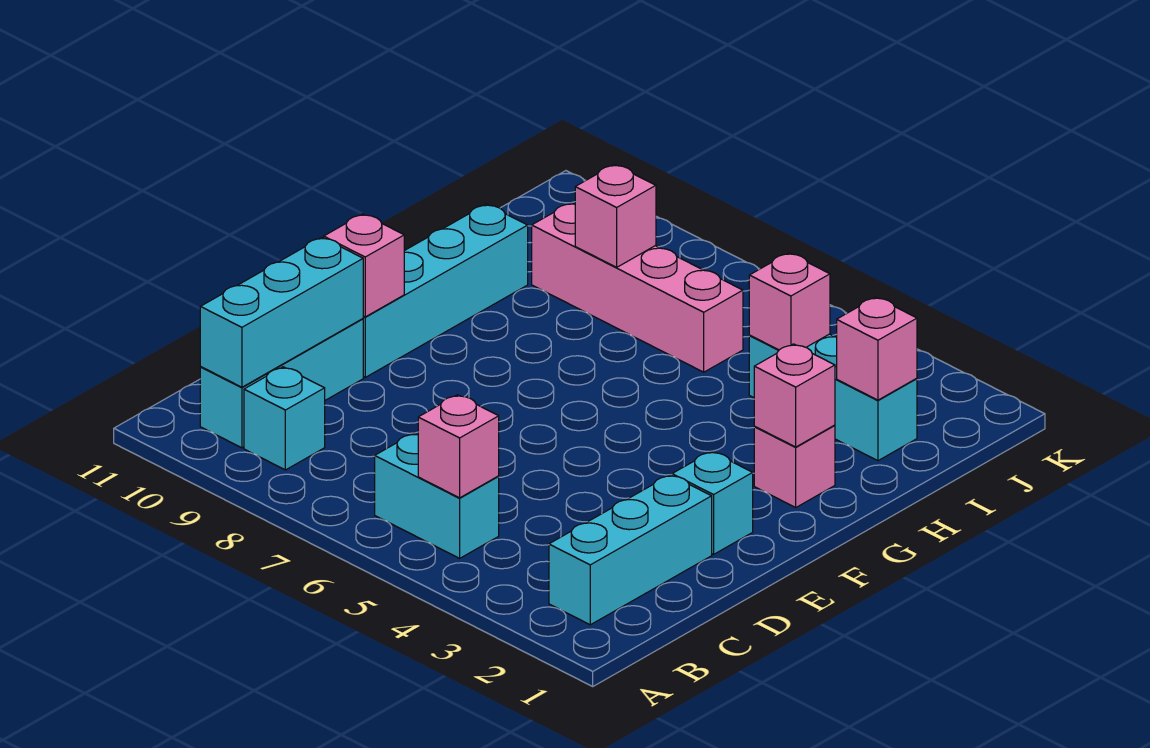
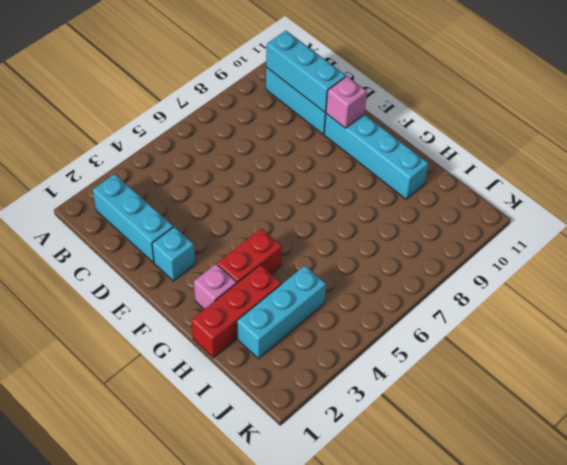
red brick G3:G4 level 1 -> none
red brick H1:H3 level 1 -> none
none -> cyan brick B5:B6 level 1
none -> cyan brick B9 level 1
none -> pink brick I6:I9 level 1

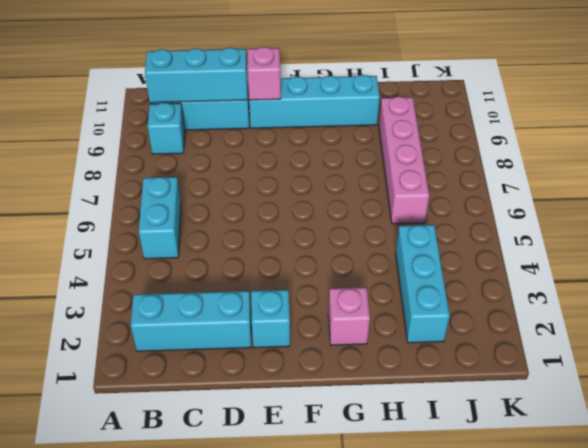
none -> pink brick B5 level 2
none -> pink brick G2 level 2
none -> pink brick I2 level 2

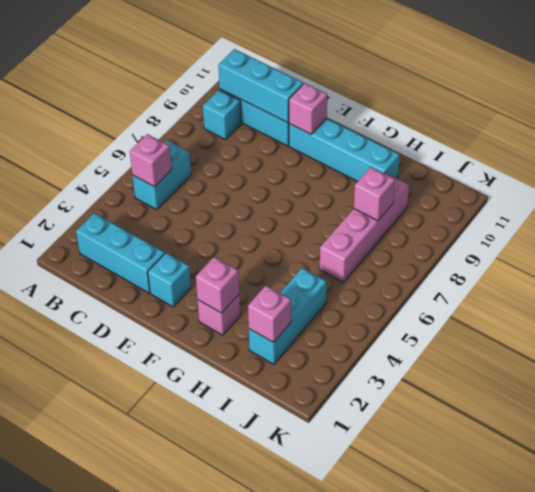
none -> pink brick I4 level 2

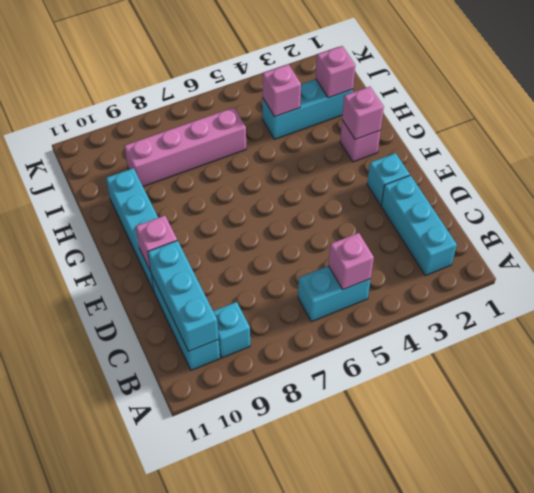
none -> pink brick I8 level 2

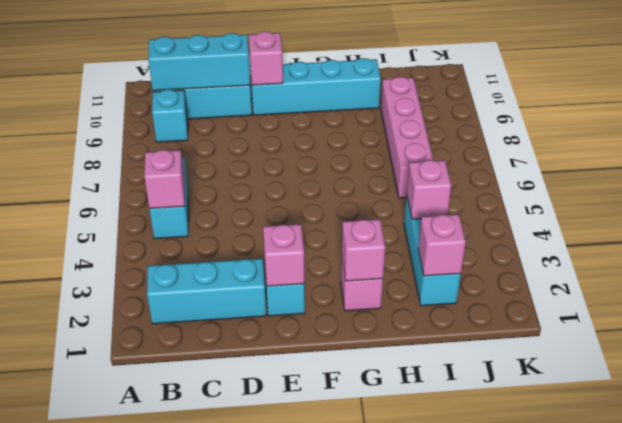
pink brick E2 level 2 -> pink brick I8 level 2

